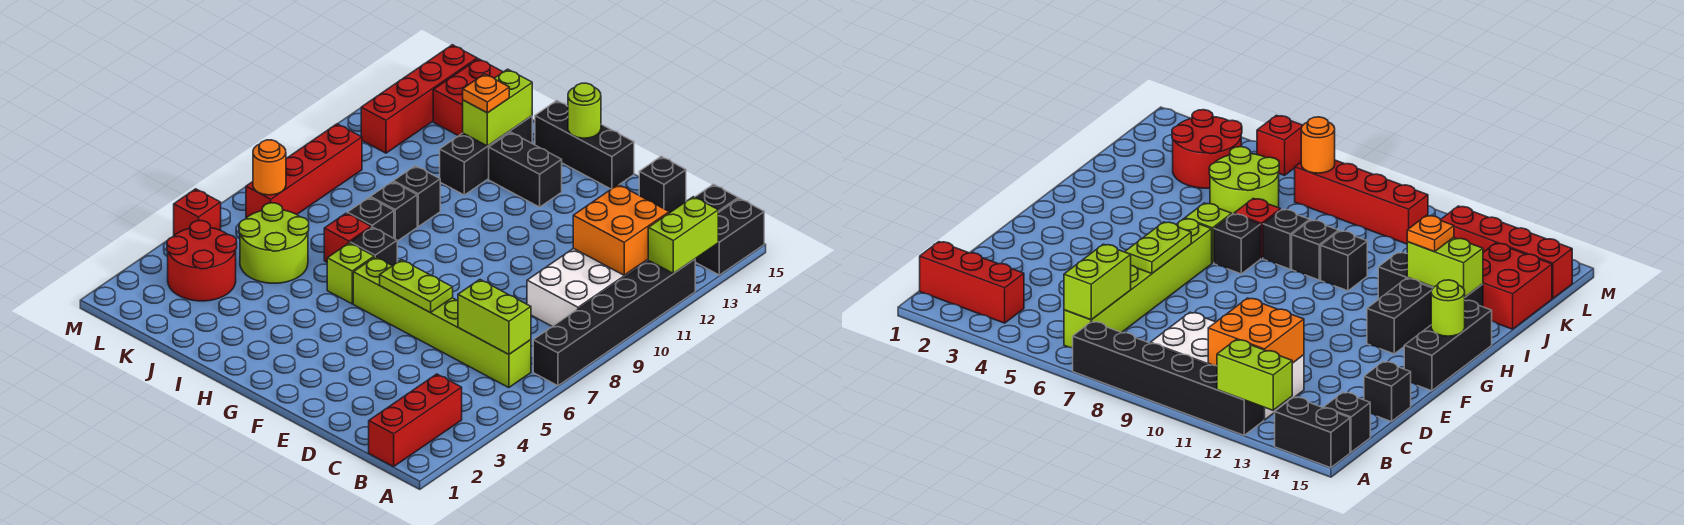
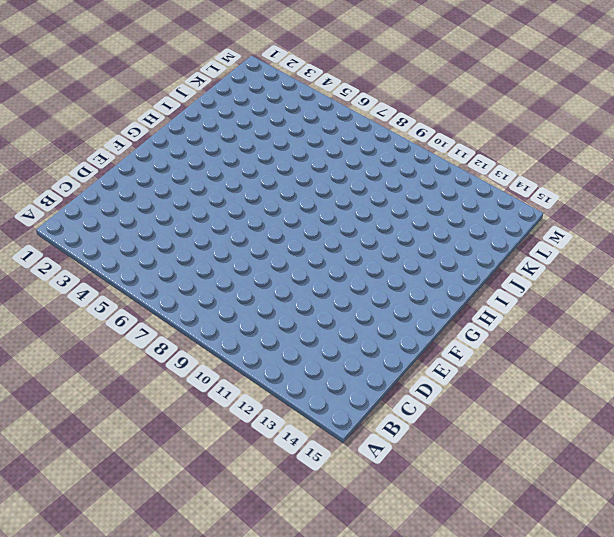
none -> black brick A7:A12 level 1
none -> black brick A14:A15 level 1
none -> red brick B1:B3 level 1
none -> lime brick B6:G6 level 1

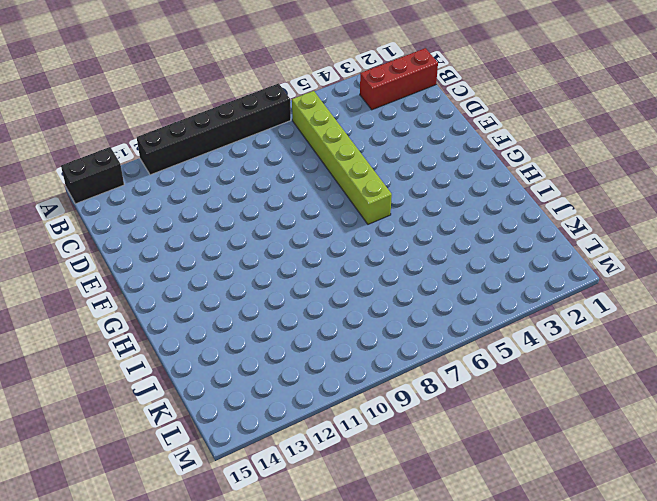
none -> white brick B9:C12 level 1
none -> black brick B15 level 1
none -> black brick D15 level 1
none -> black brick F15:H15 level 1

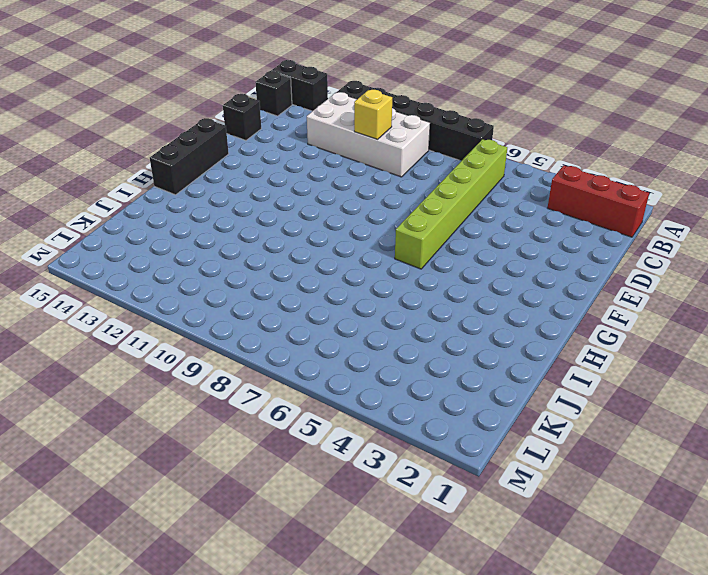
yellow brick C10 level 2 -> none
none -> black brick G13:H13 level 1
none -> lime brick H6 level 1
none -> black brick H7 level 1
none -> red brick I7 level 1

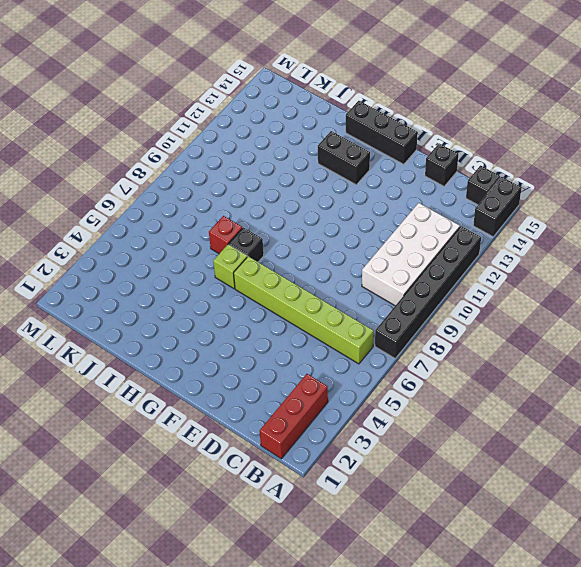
none -> black brick I8 level 1
none -> black brick I9 level 1
none -> black brick I10 level 1
none -> black brick I12:I14 level 1

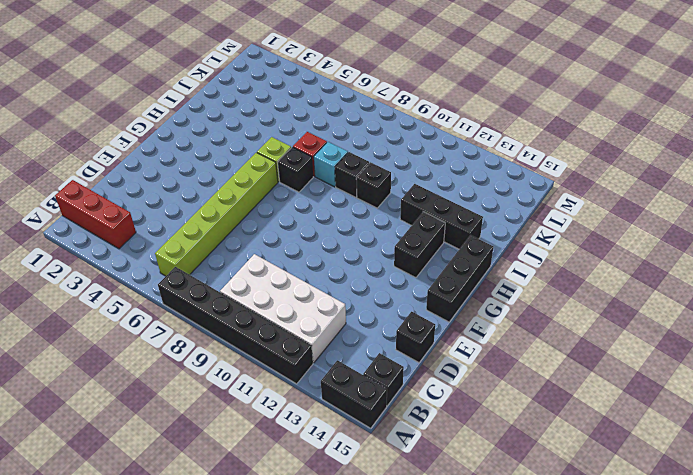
cyan brick I8 level 1 -> black brick I8 level 1
none -> lime round brick J5:K6 level 1
none -> red brick J14:K15 level 1
none -> red round brick K3:L4 level 1
none -> red brick L7:L10 level 1

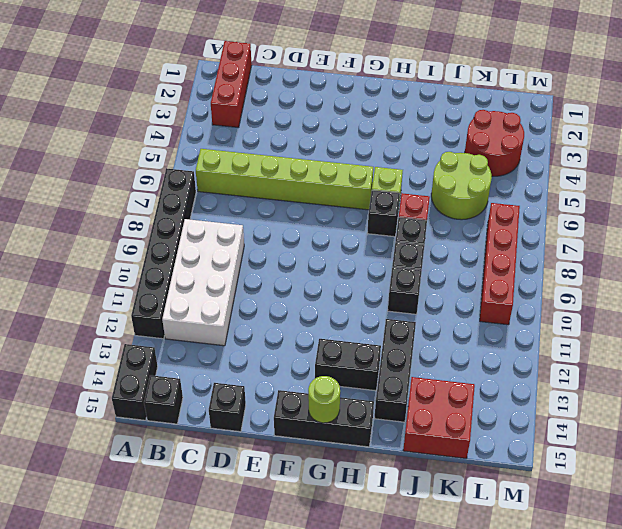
none -> red brick L12:L15 level 1
none -> red brick M5 level 1
none -> lime brick A12:A13 level 2
none -> lime brick B6:C6 level 2

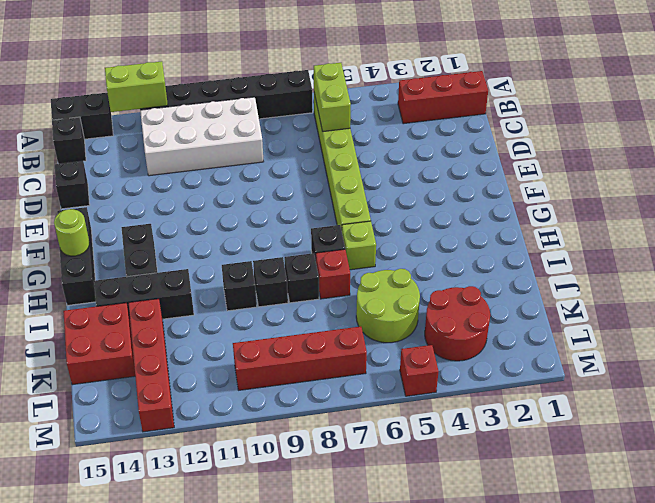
red brick J13:M13 level 1 -> red brick L12:L15 level 1
none -> orange brick B11:C12 level 2
none -> lime plate E6:F6 level 2
none -> lime brick I13:I14 level 2
none -> orange round brick L7 level 2

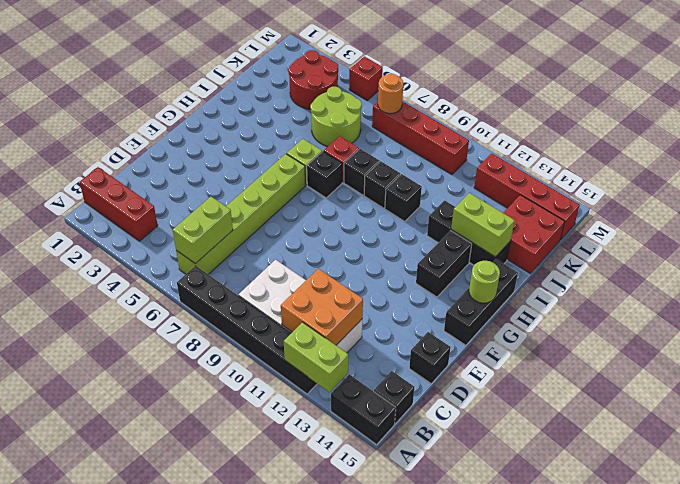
none -> lime plate E6:F6 level 2
none -> orange plate I13 level 3

